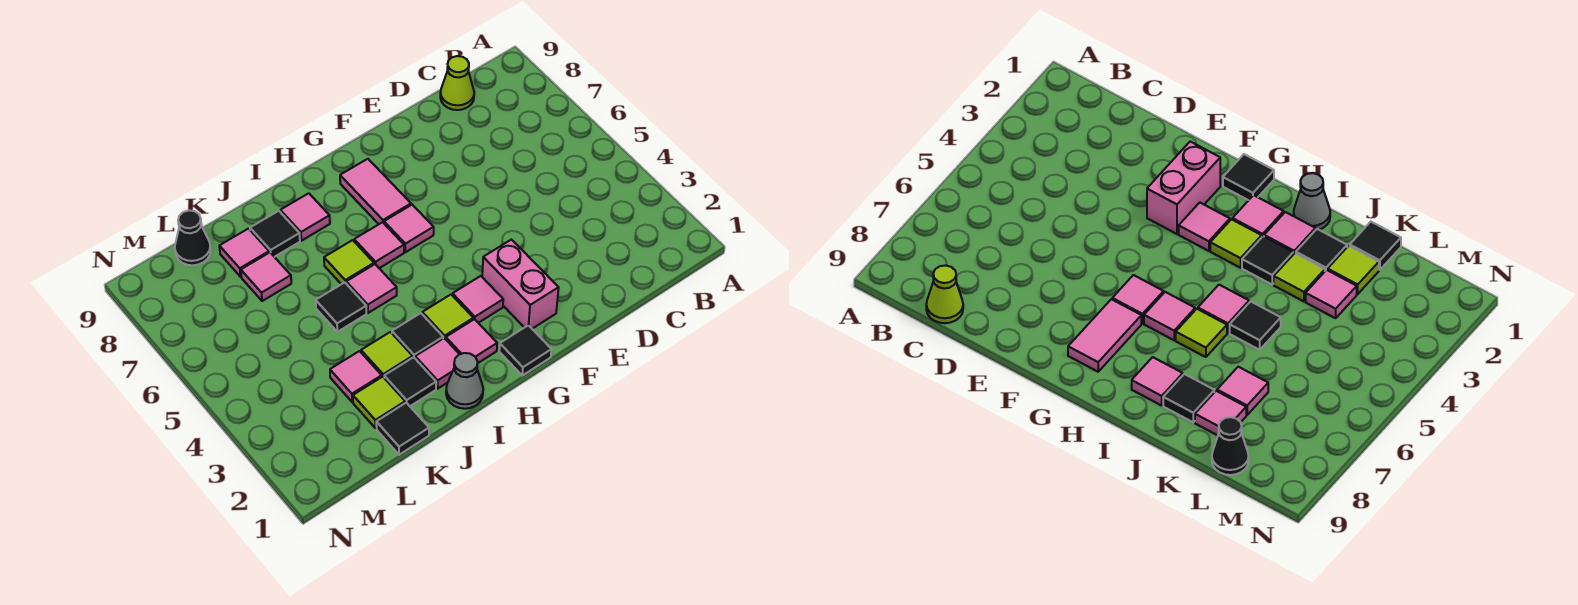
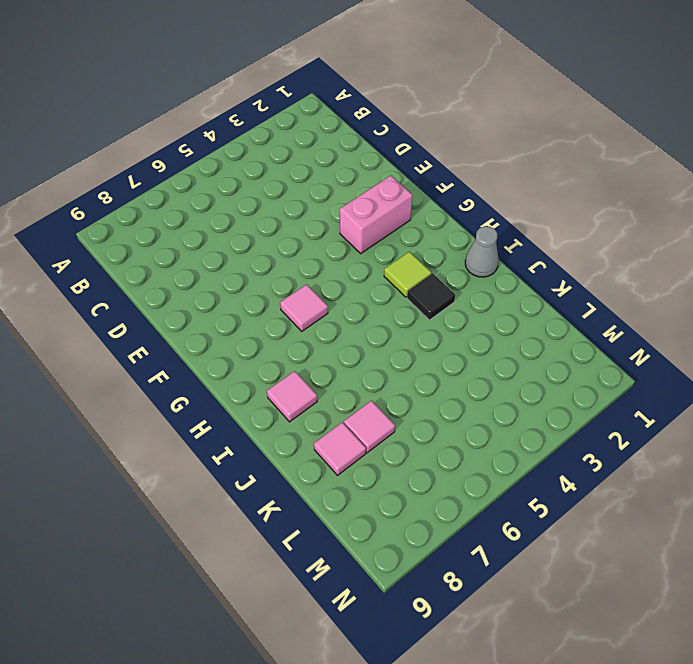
none -> lime cone C9 level 1
none -> black tile G1 level 1
none -> pink tile G3 level 1

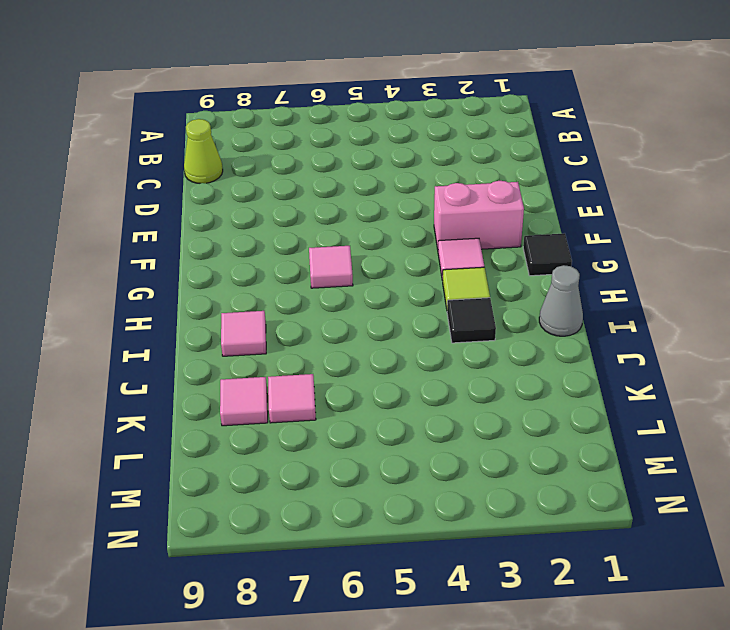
none -> pink tile G7:G8 level 1
none -> pink tile H2 level 1
none -> pink tile H6 level 1

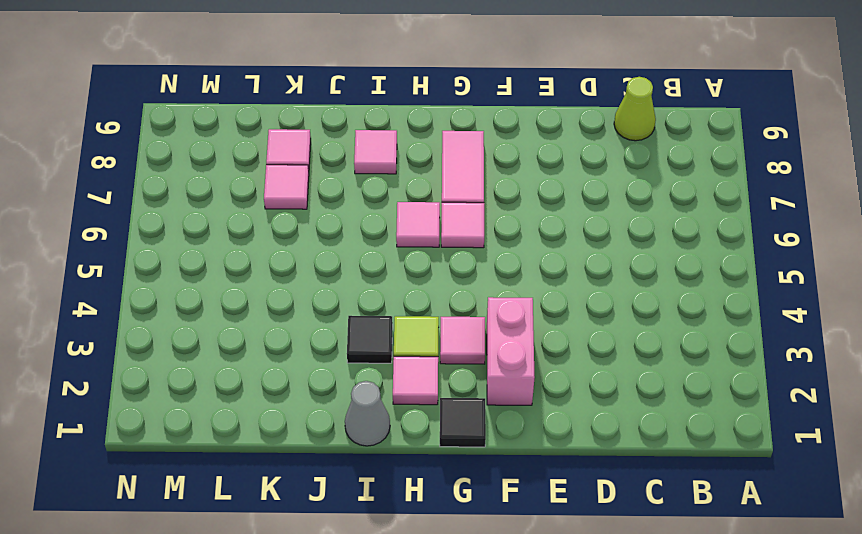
none -> pink tile I2 level 1
none -> pink tile I5 level 1
none -> lime tile I6 level 1

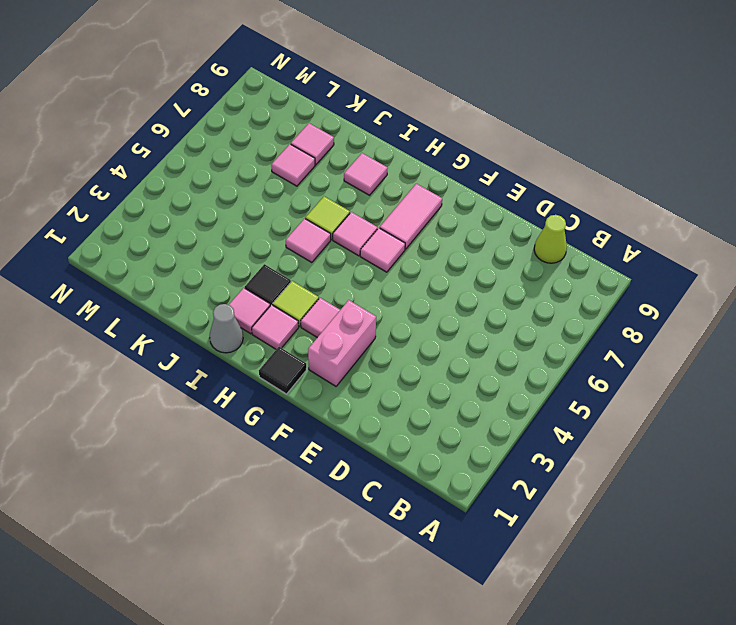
none -> black tile J2 level 1
none -> lime tile J3 level 1
none -> black tile J5 level 1

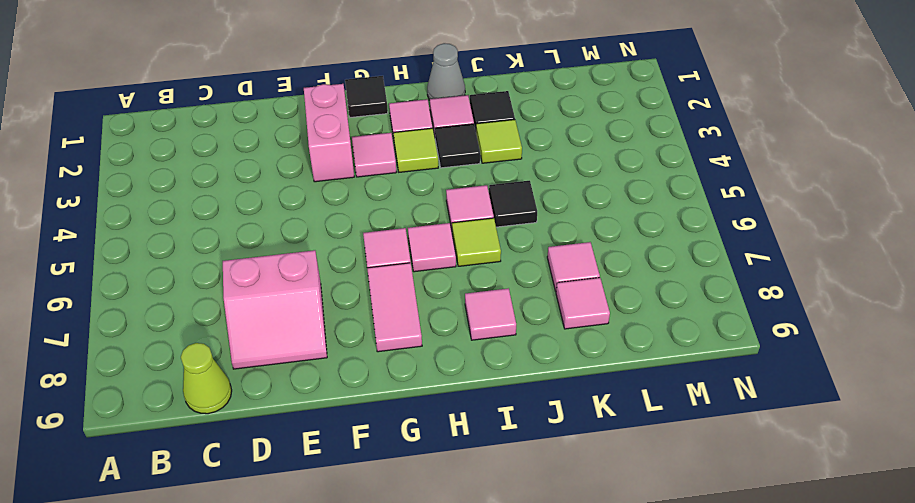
pink slope D7:E8 level 1 top 7 -> none
none -> black tile J8 level 1
none -> black tile K1 level 1
none -> lime tile K2 level 1

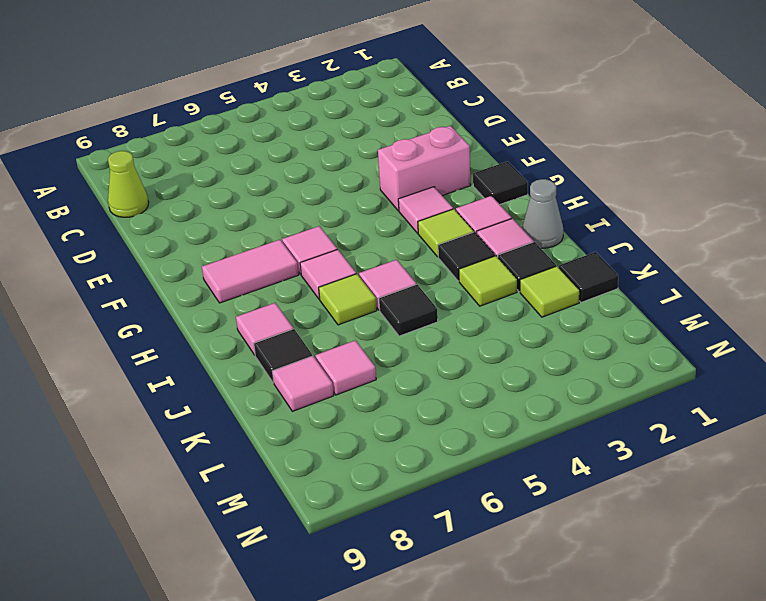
none -> pink tile K3 level 1
none -> black cone L9 level 1

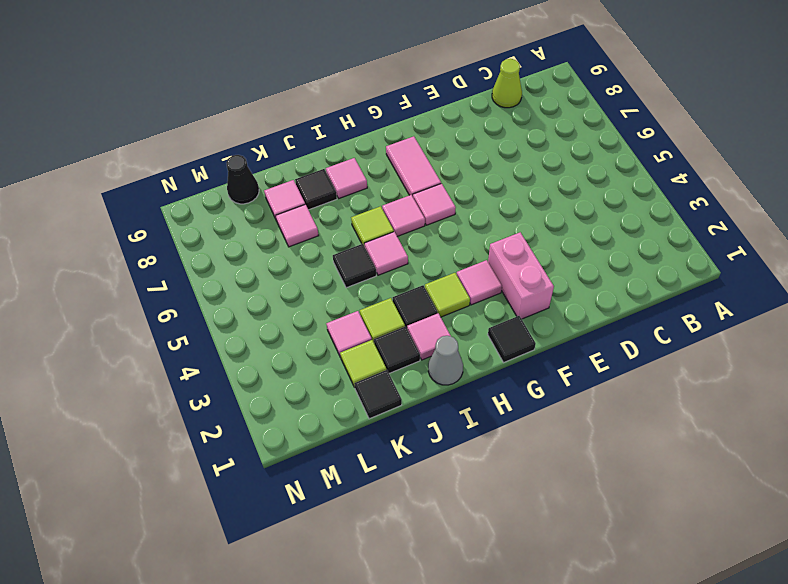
none -> pink tile H2 level 1

